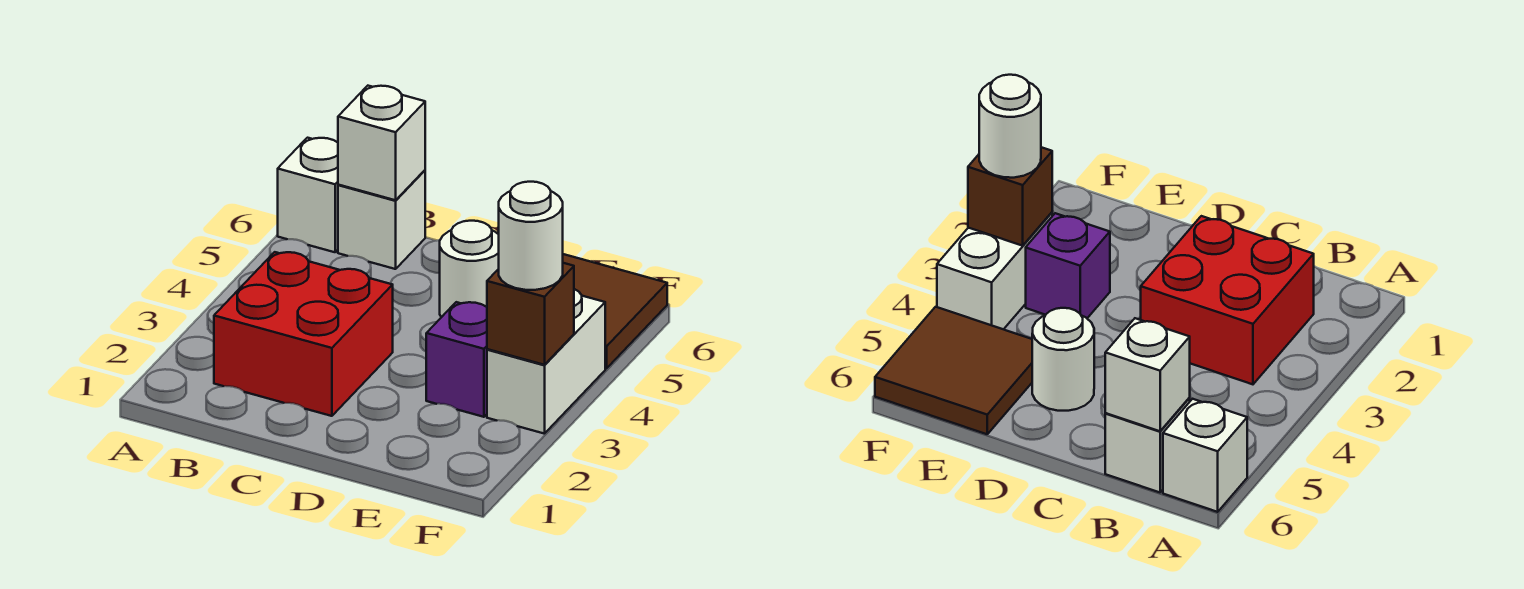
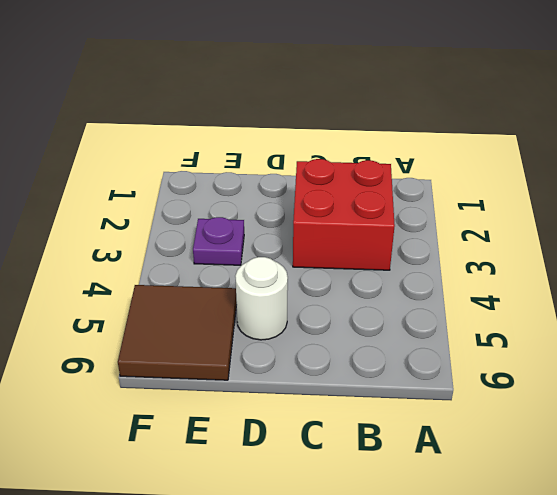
purple plate E3 level 1 -> purple brick E3 level 1
none -> white brick A6 level 1
none -> white brick B6 level 1

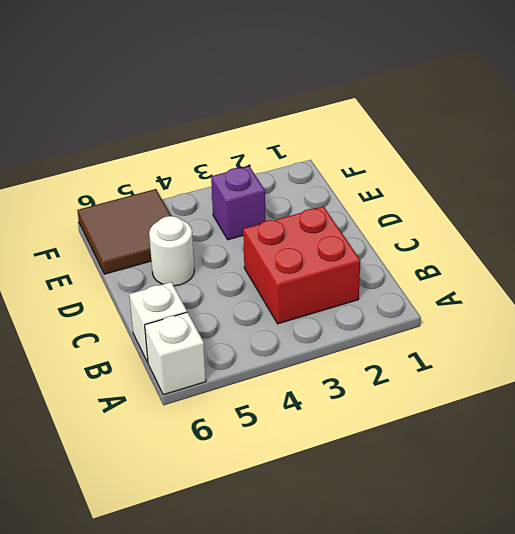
none -> white brick F3:F4 level 1
none -> white brick B6 level 2

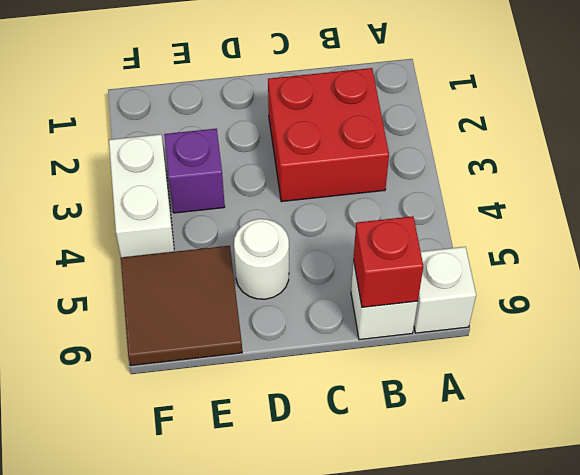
red brick B6 level 2 -> white brick B6 level 2
none -> brown brick F3 level 2
none -> white round brick F3 level 3

